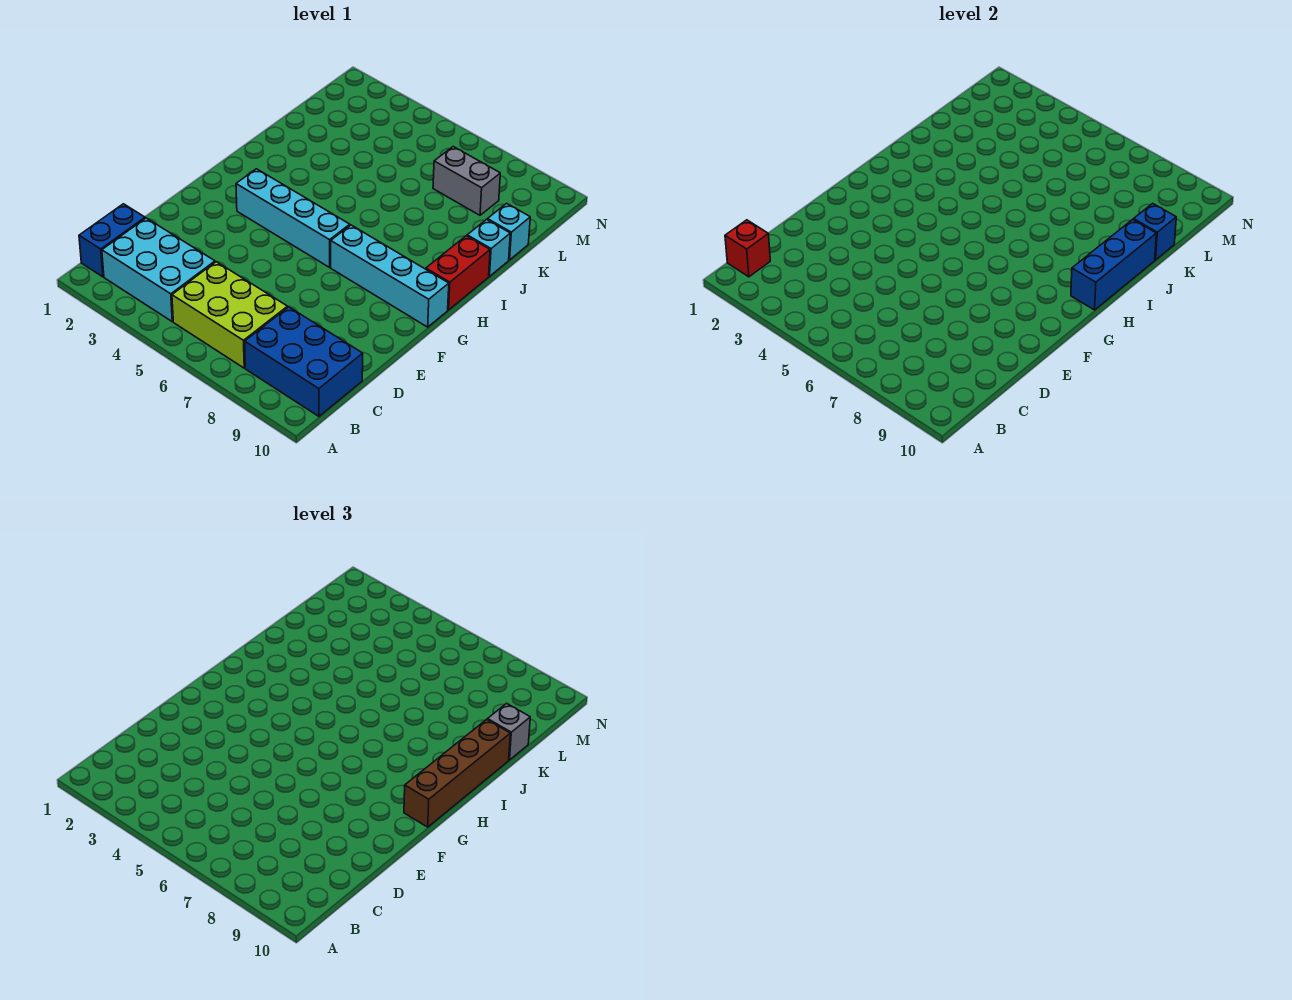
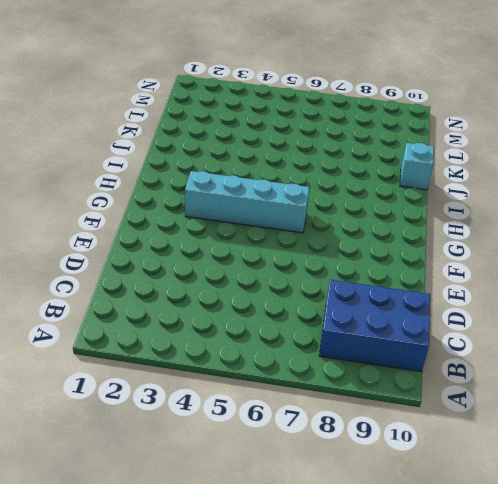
none -> blue brick B1:C1 level 1
none -> cyan brick B2:C4 level 1
none -> lime brick B5:C7 level 1

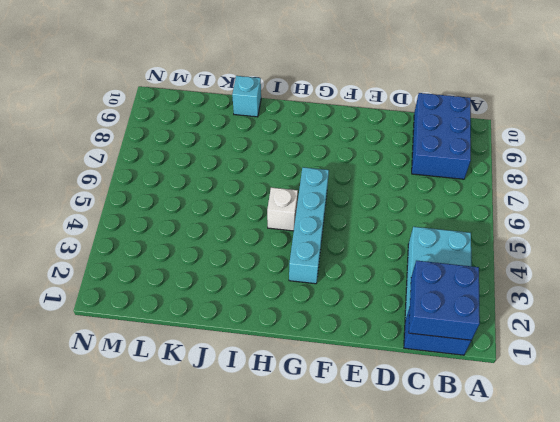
blue brick B1:C2 level 2 -> red brick B1 level 2
white brick H5 level 1 -> none
none -> lime brick B5:C7 level 1
none -> cyan brick G7:G10 level 1
none -> red brick H10:I10 level 1

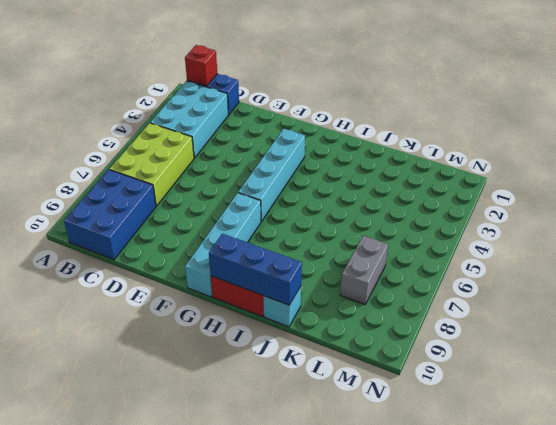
none -> cyan brick K10 level 1
none -> blue brick K10 level 2
none -> brown brick G10:J10 level 3

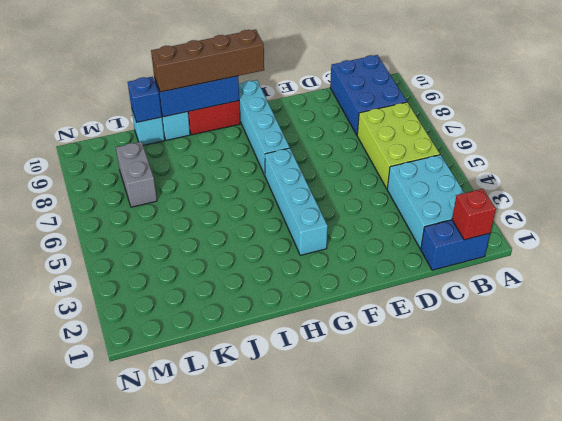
none -> grey brick K10 level 3

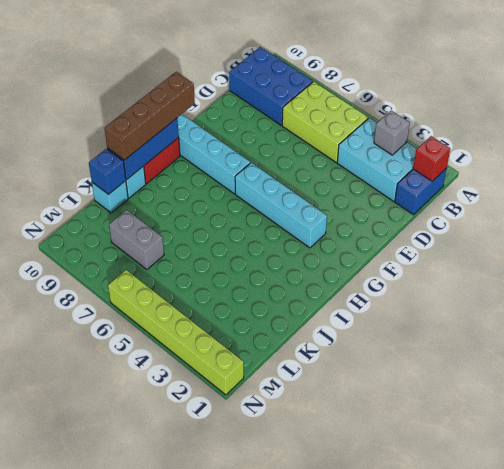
grey brick B3 level 2 -> grey brick K10 level 3
lime brick N1:N6 level 1 -> none

